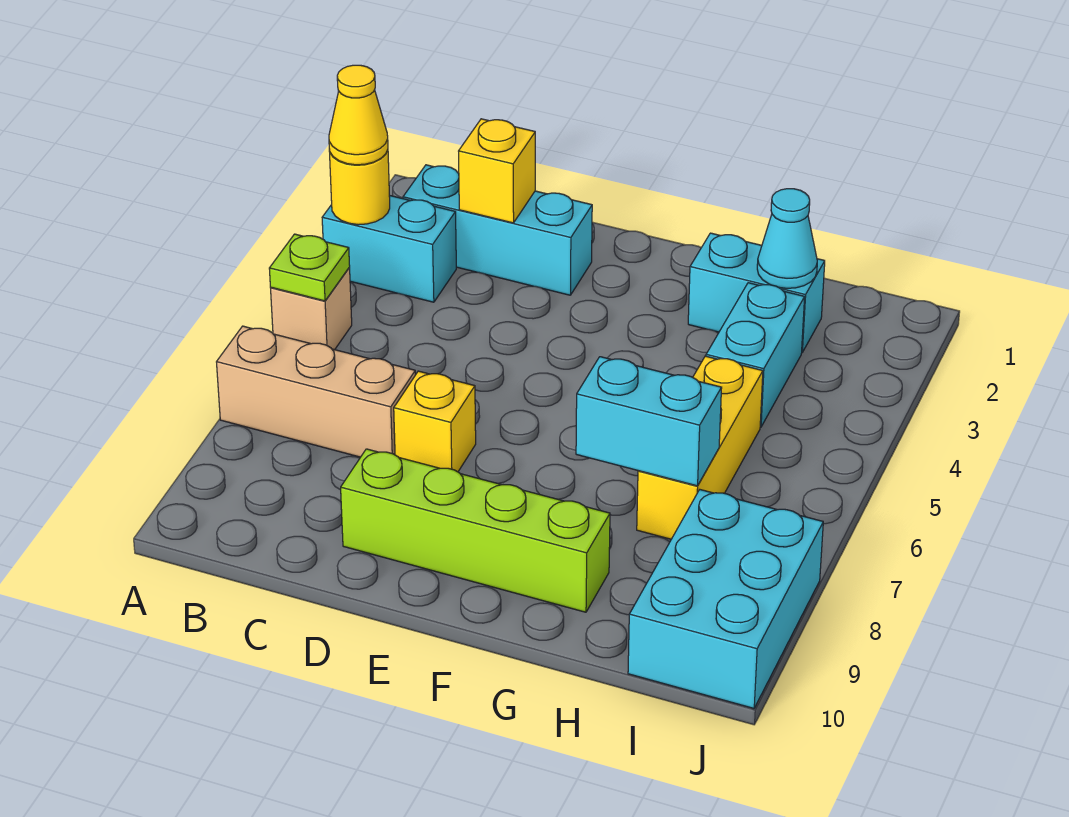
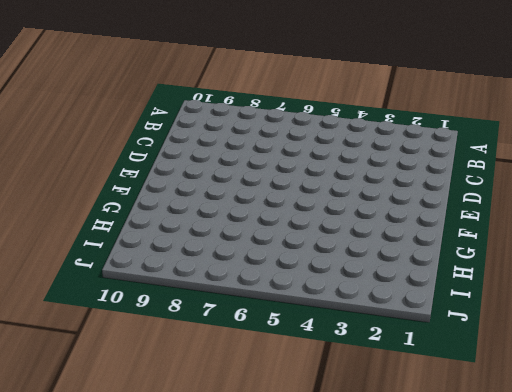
none -> cyan brick A3:B3 level 1
none -> tan brick A5 level 1
none -> tan brick A7:C7 level 1

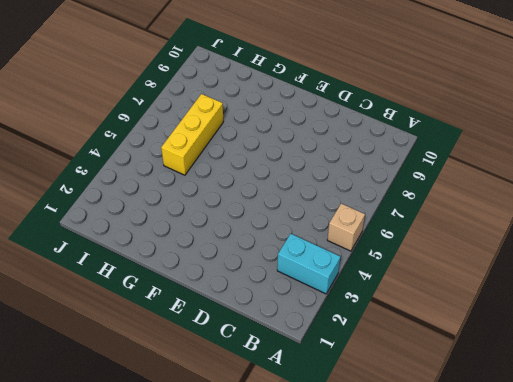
none -> tan brick A7:C7 level 1
none -> cyan brick B2:D2 level 1
none -> yellow brick D7 level 1

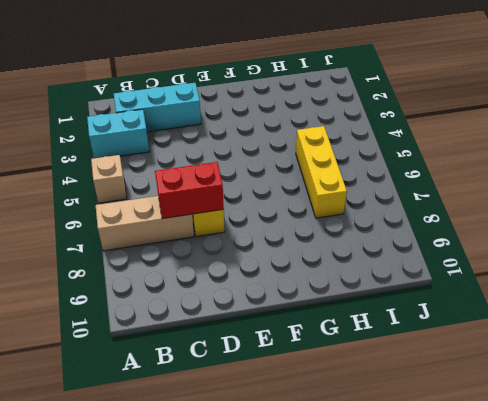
red brick C7:D7 level 2 -> none
none -> lime brick D9:G9 level 1
none -> cyan brick G2:H2 level 1
none -> cyan brick H3:H4 level 1

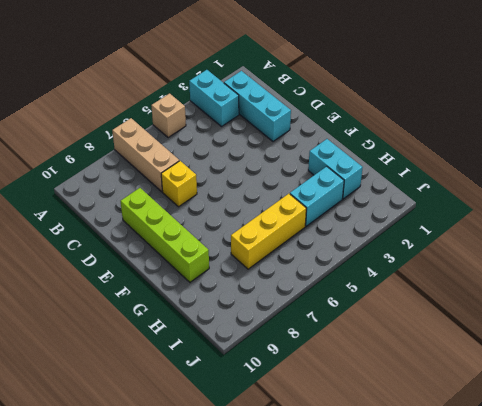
none -> cyan brick I8:J10 level 1
none -> yellow round brick A3 level 2
none -> lime plate A5 level 2

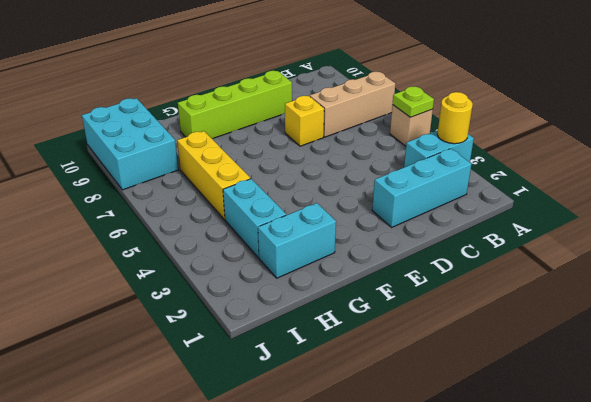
none -> yellow brick C2 level 2
none -> cyan brick G7:H7 level 2
none -> cyan cone H2 level 2

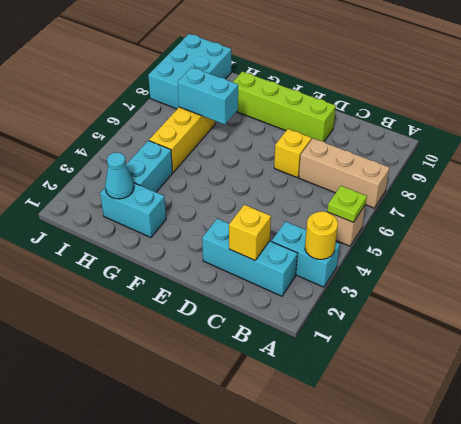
none -> yellow cone A3 level 3

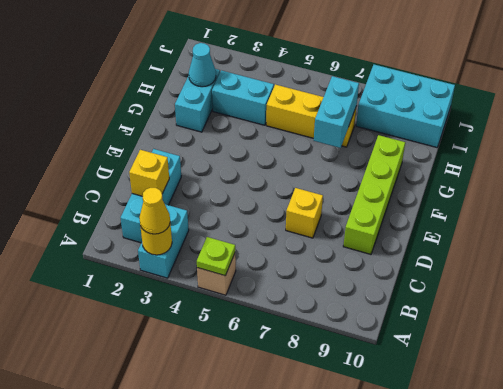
none -> tan brick A7:C7 level 1

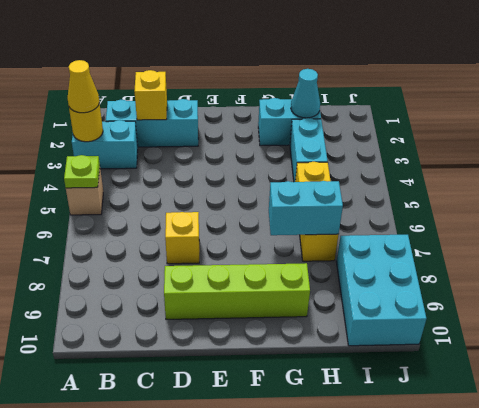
none -> tan brick A7:C7 level 1

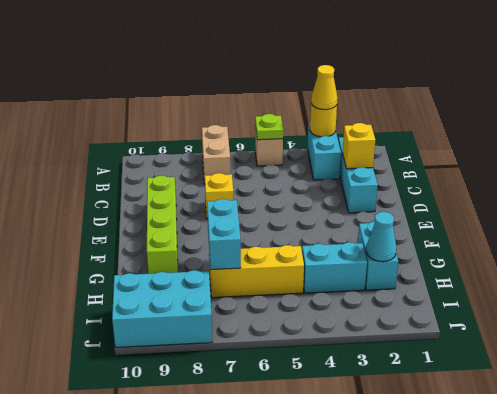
tan brick A7:B7 level 1 -> tan brick A7:C7 level 1

